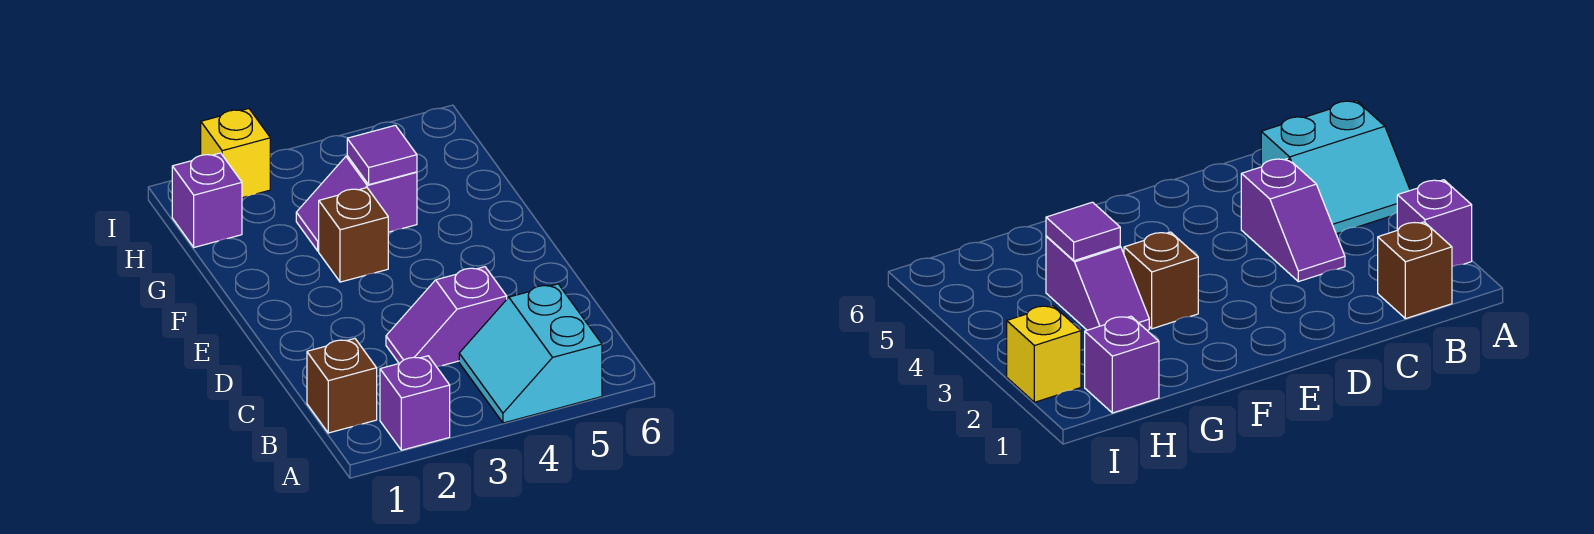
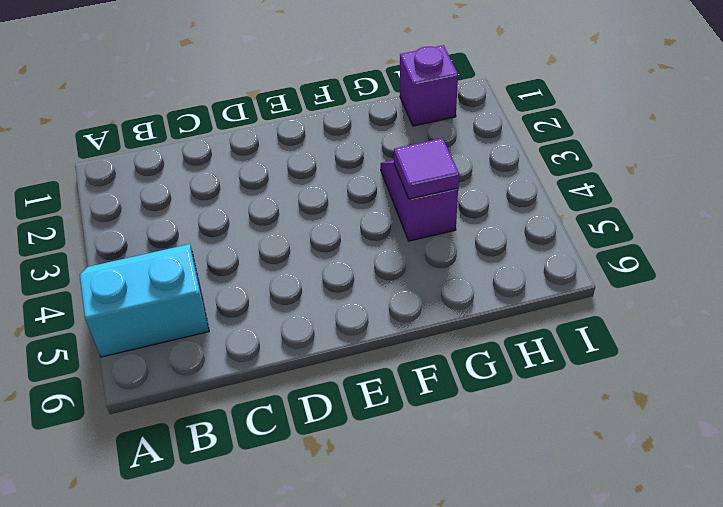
none -> purple brick A2 level 1
none -> brown brick B1 level 1

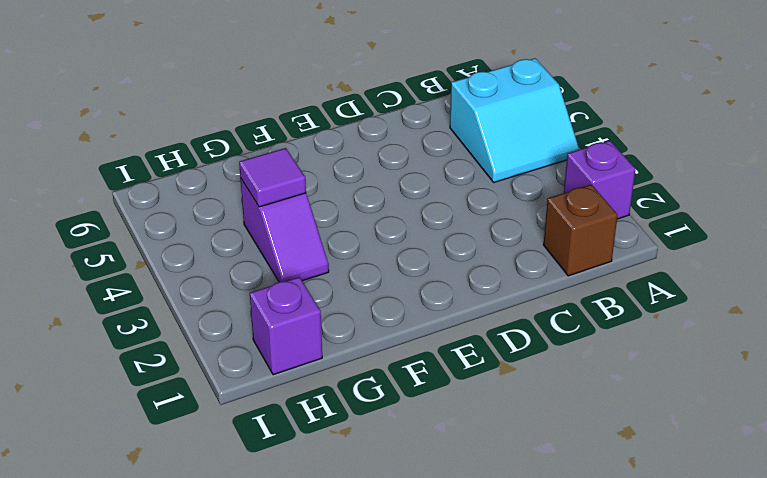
none -> purple slope C3:C4 level 1 top 4
none -> brown brick F3 level 1

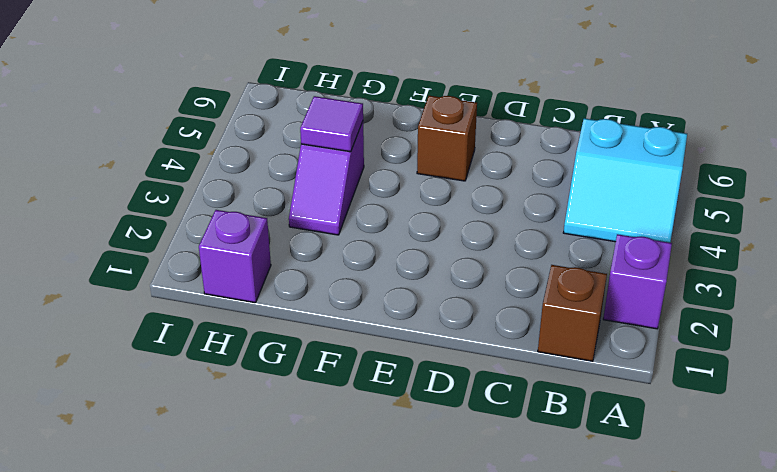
brown brick E5 level 1 -> brown brick F3 level 1
none -> purple slope C3:C4 level 1 top 4
none -> yellow brick I2 level 1

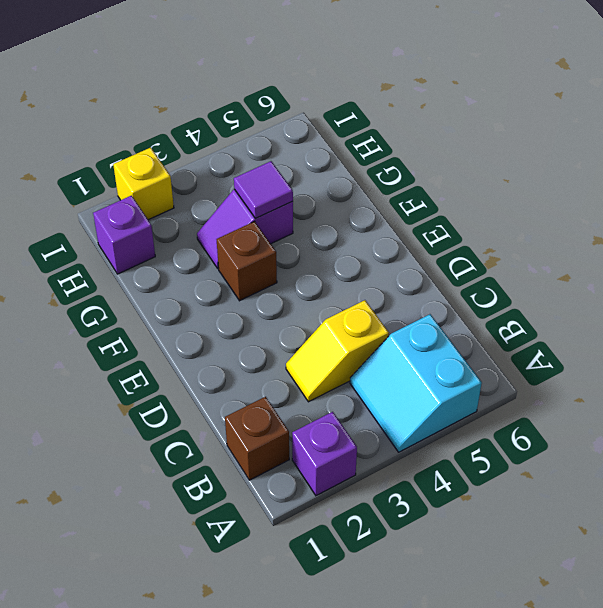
yellow slope C3:C4 level 1 top 4 -> purple slope C3:C4 level 1 top 4

